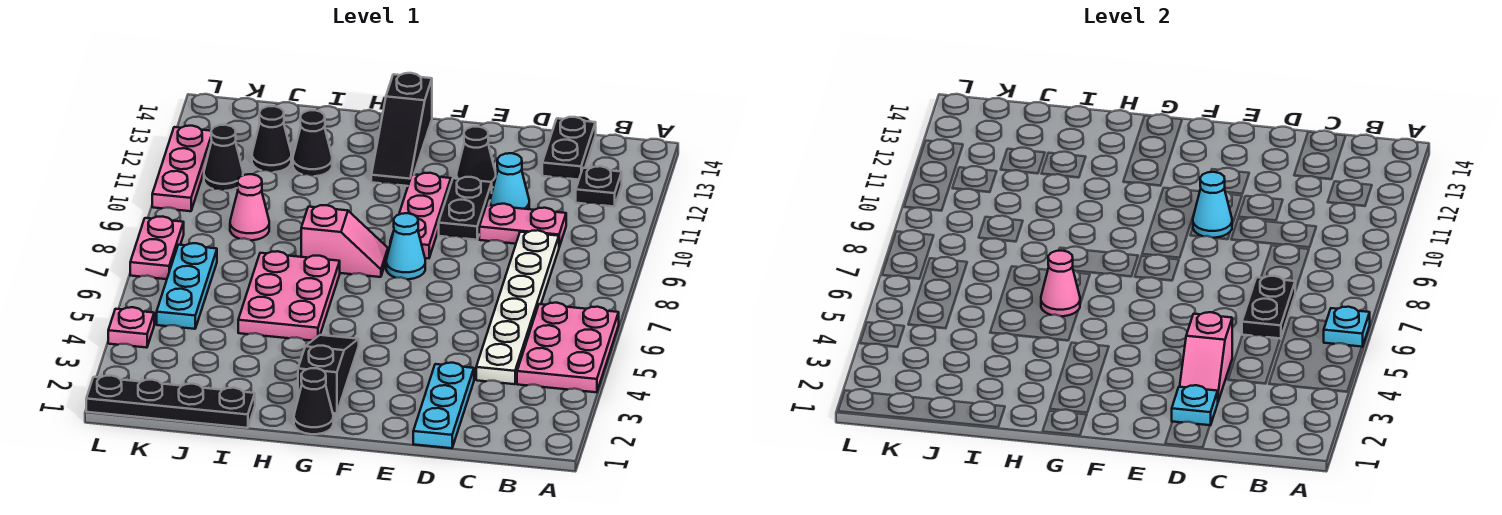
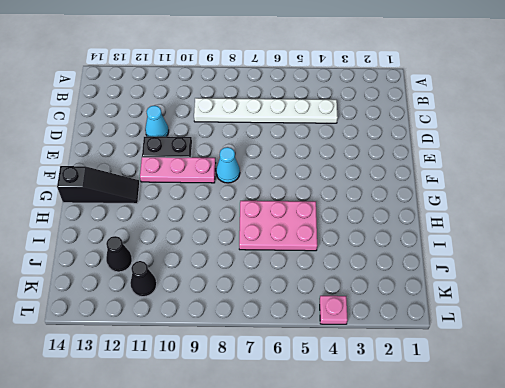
none -> pink plate A4:B6 level 1
none -> black plate B12 level 1
none -> pink plate C10:D10 level 1
none -> black plate C13:C14 level 1

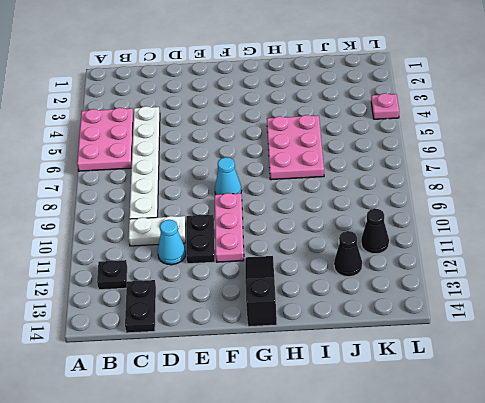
white plate C10:D10 level 1 -> pink plate C10:D10 level 1
none -> cyan plate D1:D3 level 1
none -> black cone E12 level 1
none -> black cone G1 level 1
none -> black slope G2:G4 level 1 top 2

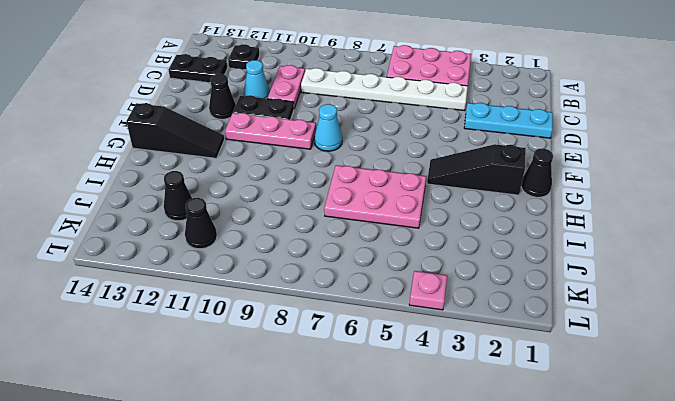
none -> pink slope G8:H8 level 1 top H
none -> black plate I1:L1 level 1
none -> black cone I12 level 1
none -> pink cone J9 level 1

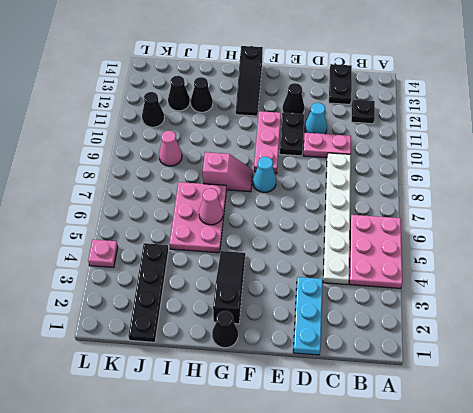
black plate J1:J4 level 1 -> black plate I1:L1 level 1
none -> cyan plate K5:K7 level 1
none -> pink plate L7:L8 level 1
none -> pink plate L10:L12 level 1
none -> cyan plate A6 level 2

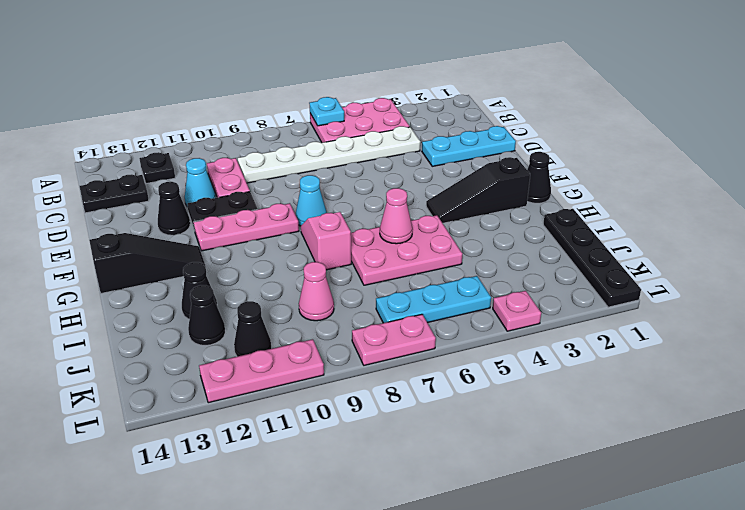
none -> black plate C6:C7 level 2
none -> cyan plate D2 level 2
none -> pink slope D3:D4 level 2 top 4
none -> cyan cone E10 level 2

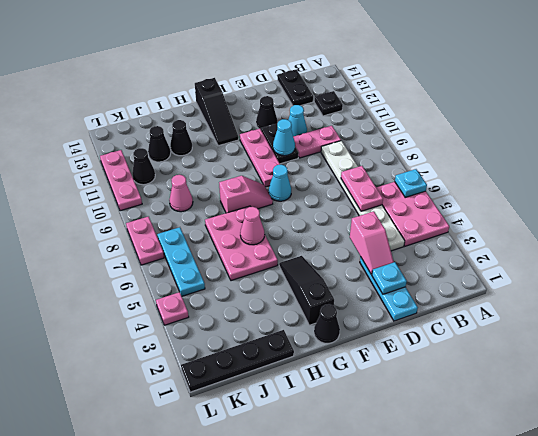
pink plate C6:C7 level 2 -> black plate C6:C7 level 2

